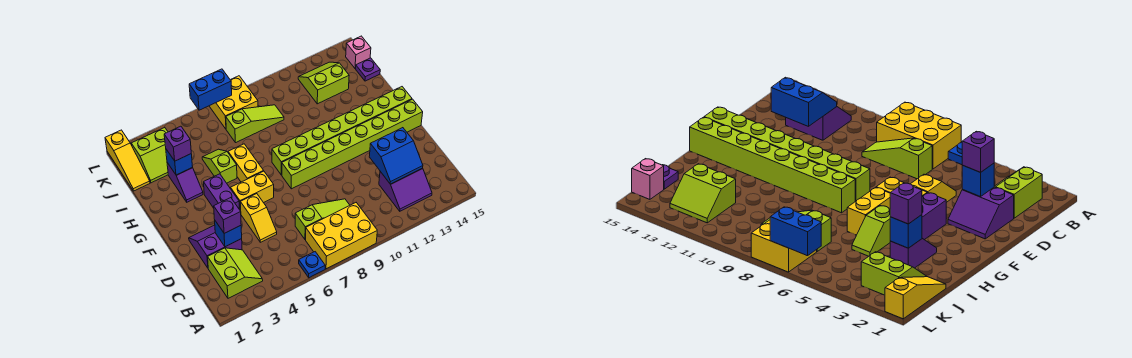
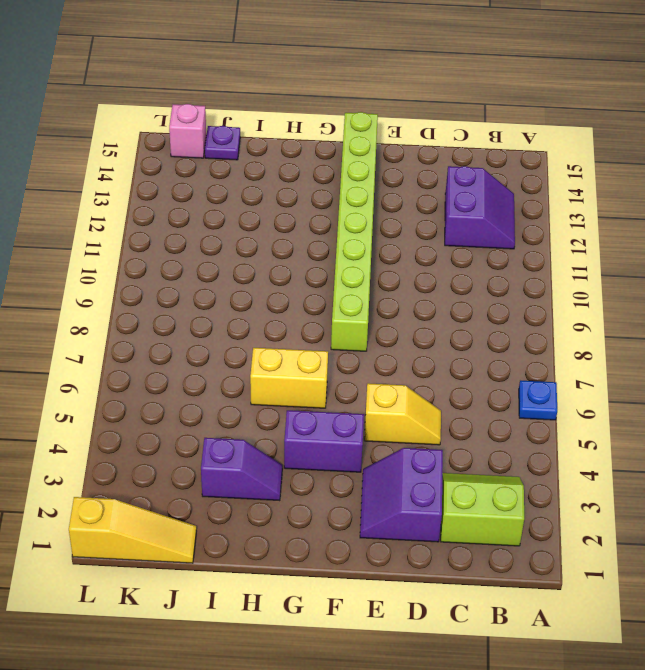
none -> yellow brick A7:B9 level 1
none -> lime slope C7:C9 level 1 top 7
none -> yellow brick F5:F6 level 1

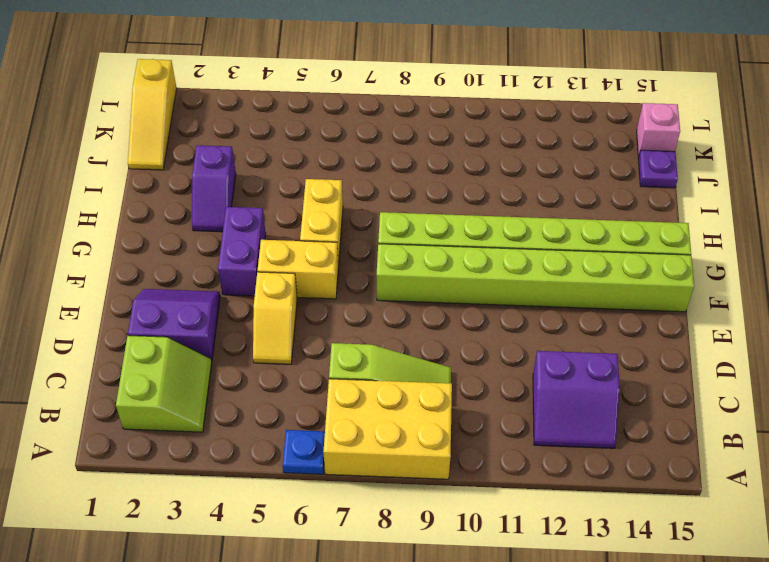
none -> lime slope H5:I5 level 1 top H
none -> lime slope J2:K3 level 1 top K
none -> lime slope J7:J9 level 1 top 7

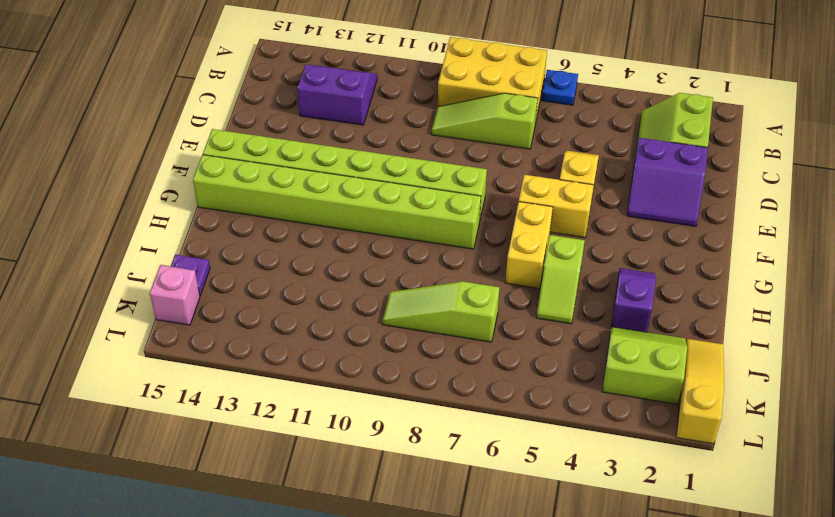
none -> purple brick F4:G4 level 1
none -> lime slope J12:K13 level 1 top J
none -> yellow brick K7:L8 level 1

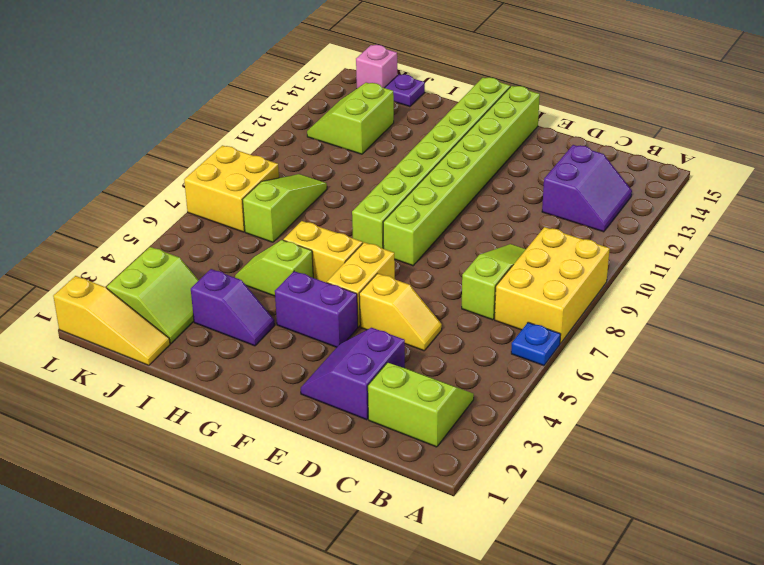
none -> blue slope C12:D13 level 2 top D
none -> blue brick D3 level 2
none -> blue brick I3 level 2

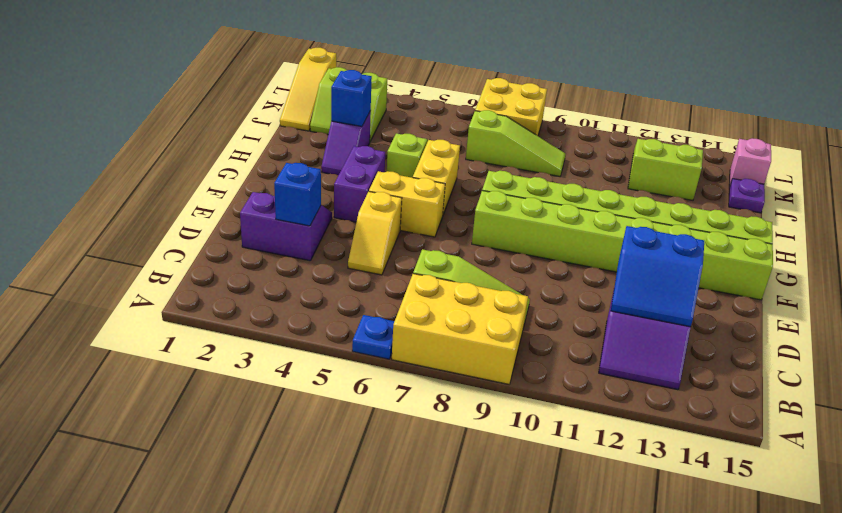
none -> lime slope B2:C3 level 1 top 2
none -> blue brick L6:L7 level 2
none -> purple brick D3 level 3

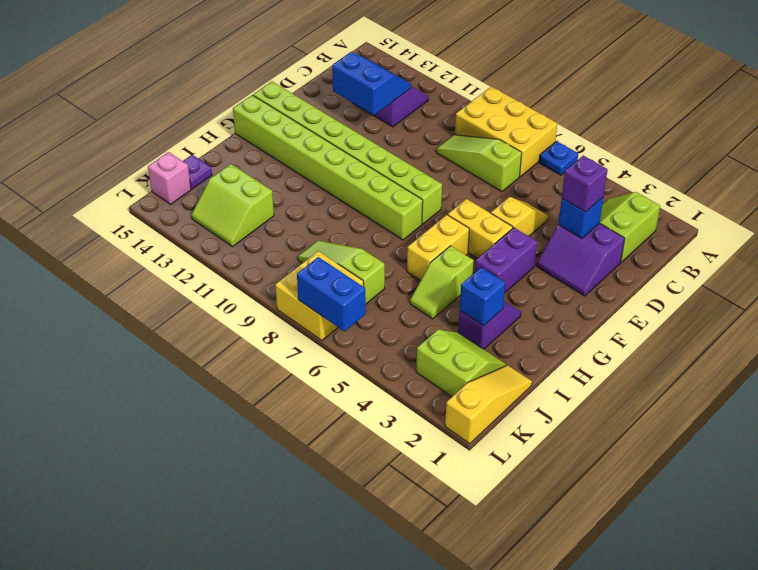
none -> purple brick I3 level 3

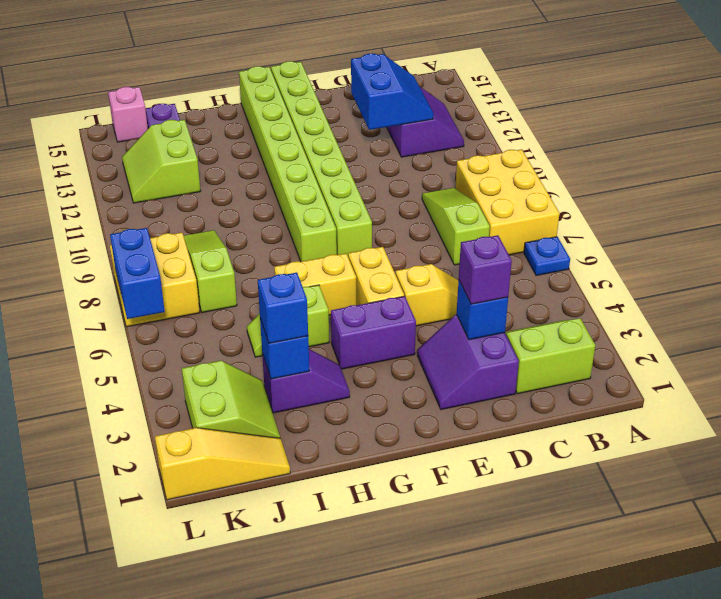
blue brick I3 level 3 -> purple brick I3 level 3

